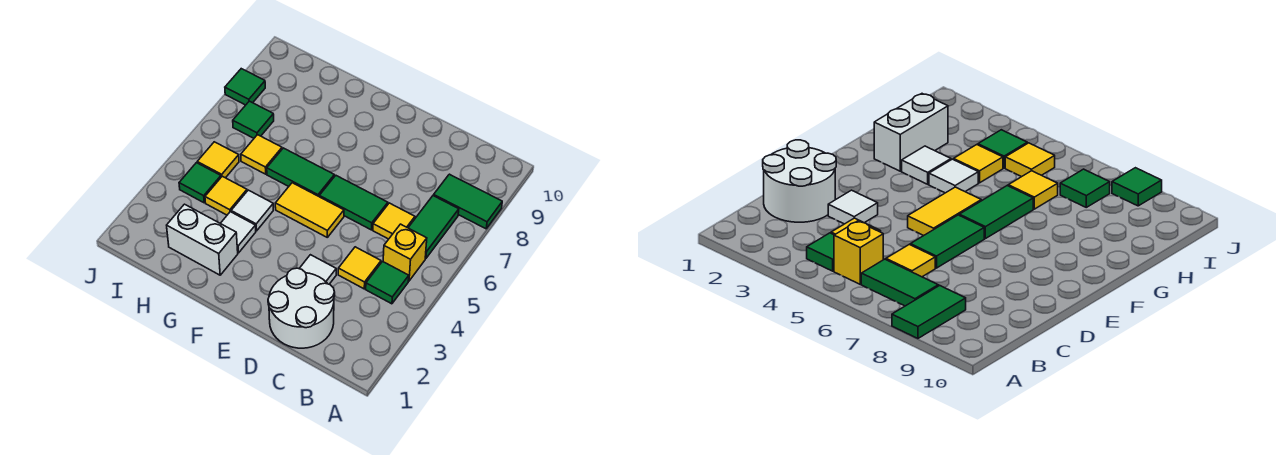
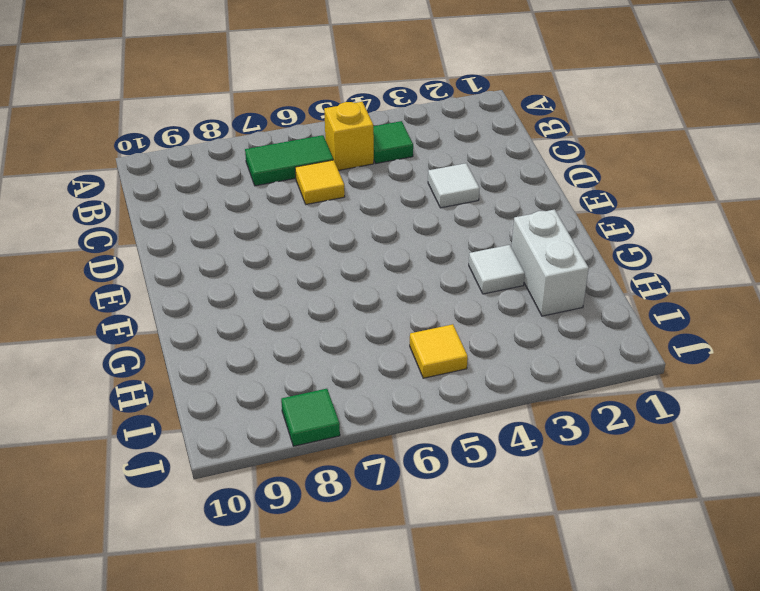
none -> green tile A8:B8 level 1
none -> white round brick C1:D2 level 1
none -> yellow tile C4 level 1

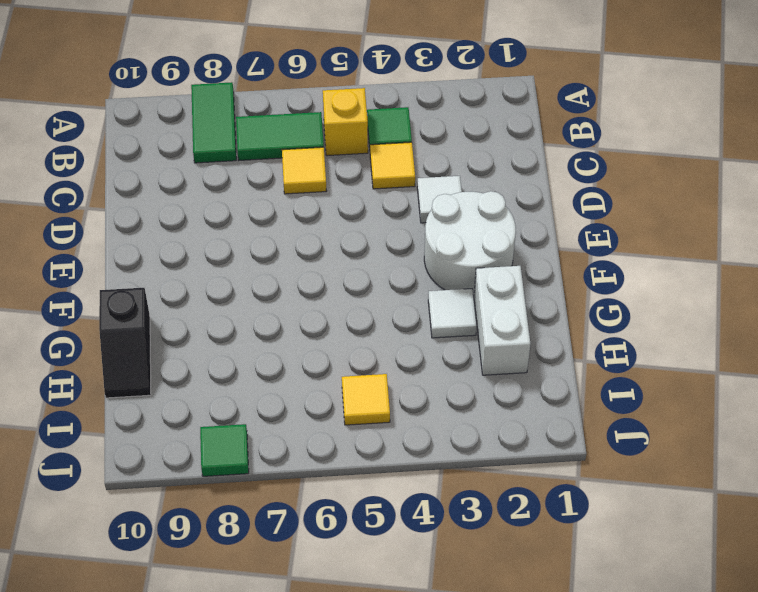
white round brick E2:F3 level 1 -> white round brick C1:D2 level 1
black slope G10:H10 level 1 top G -> none
none -> green tile D6:E6 level 1
none -> yellow tile E5:F5 level 1
none -> green tile F6:G6 level 1

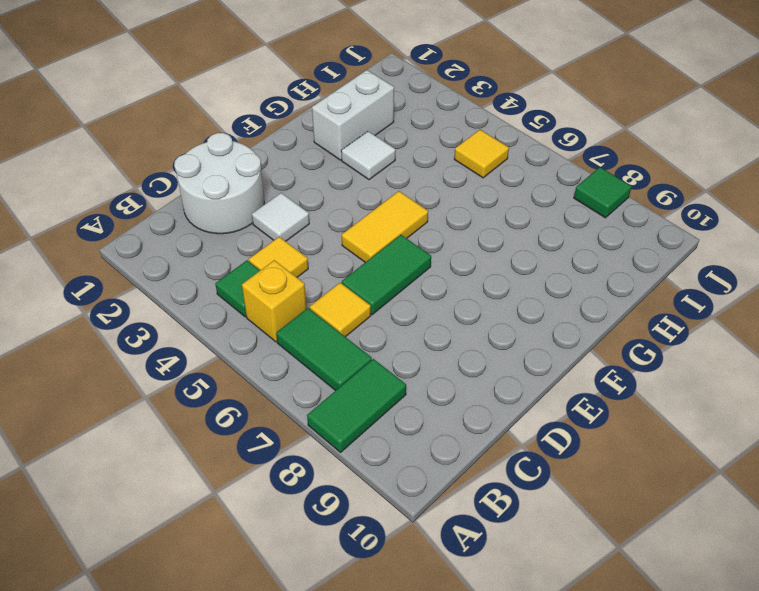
none -> green tile F6:G6 level 1
none -> white tile G4 level 1
none -> yellow tile H4 level 1

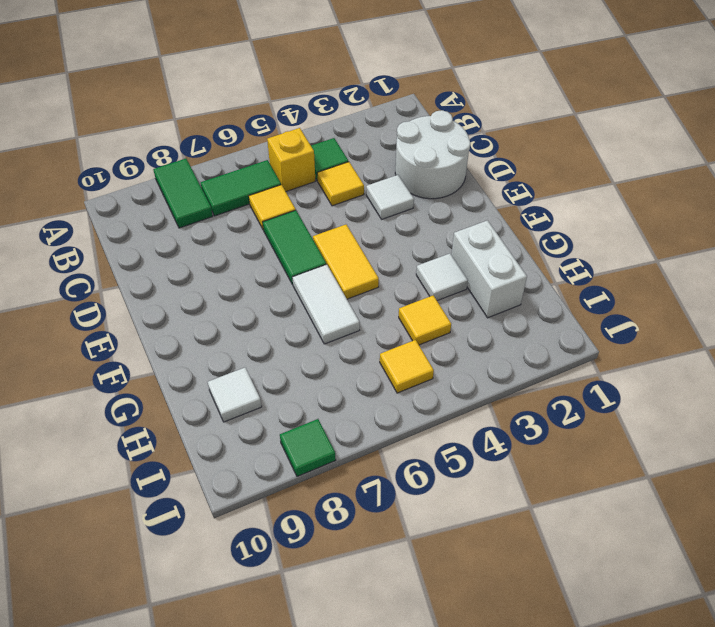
white tile F6:G6 level 1 -> green tile F6:G6 level 1
white tile H9 level 1 -> white tile G4 level 1
none -> yellow tile H6 level 1
none -> green tile I4 level 1
none -> green tile I7 level 1

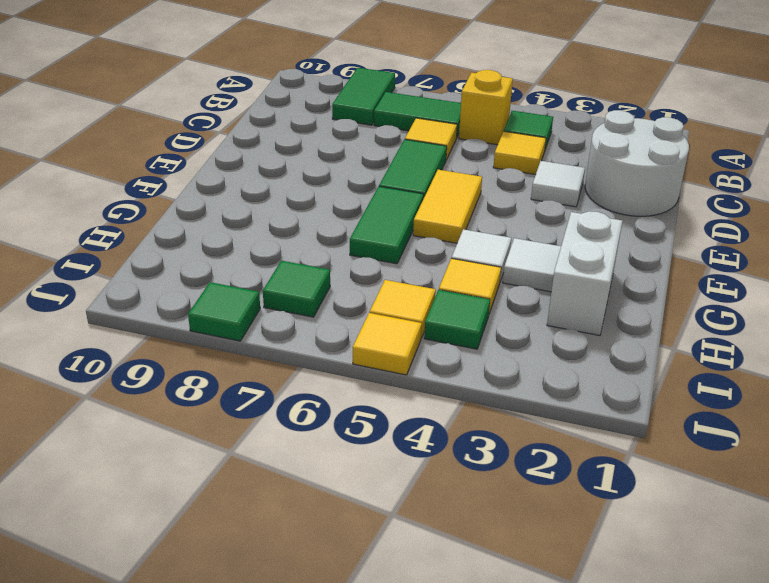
yellow tile J5 level 1 -> yellow tile H6 level 1

